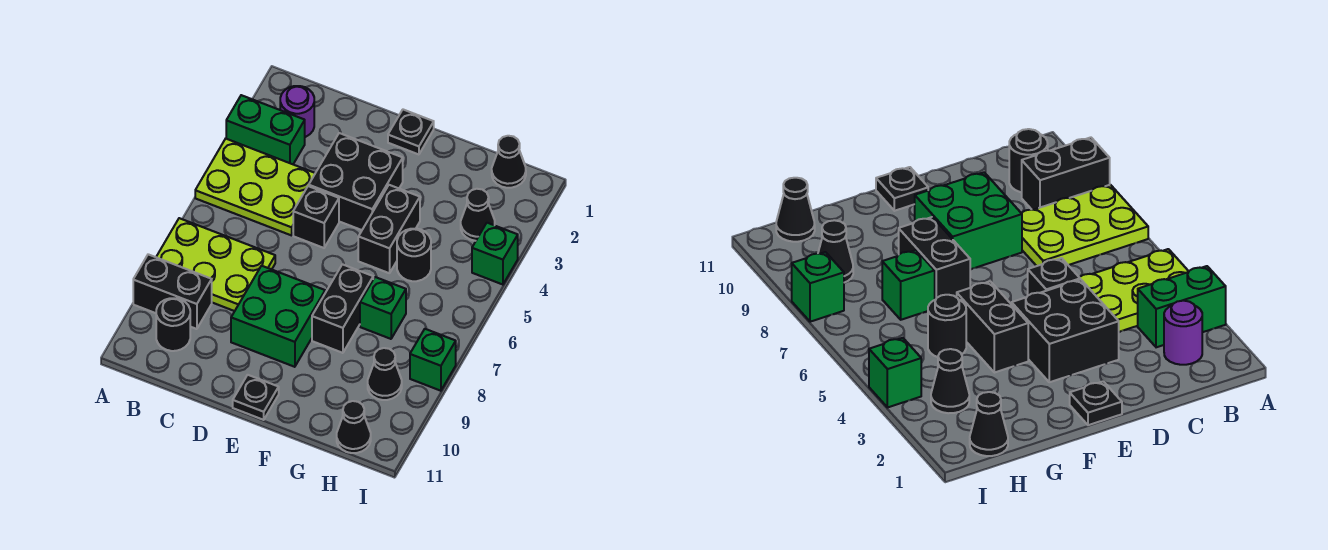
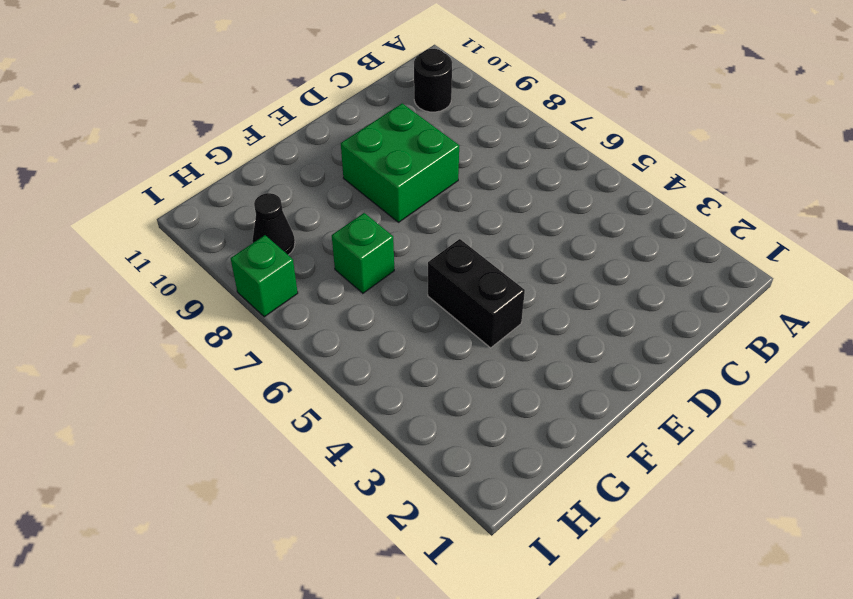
none -> green brick A3:B3 level 1
none -> lime plate A4:C5 level 1
none -> lime plate A7:C8 level 1

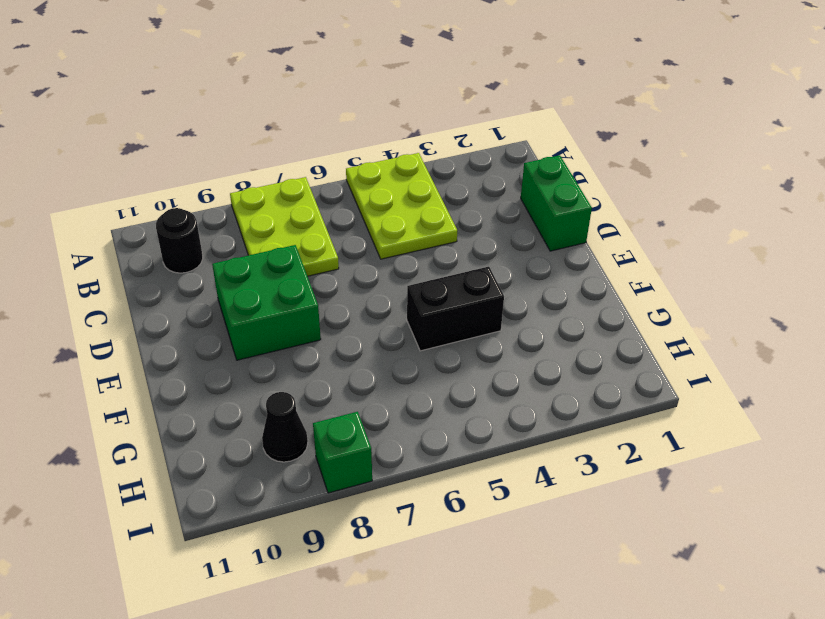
green brick C1:D1 level 1 -> green brick A3:B3 level 1
none -> black brick A9:B9 level 1
none -> purple round brick B2 level 1
none -> black brick D3:E4 level 1

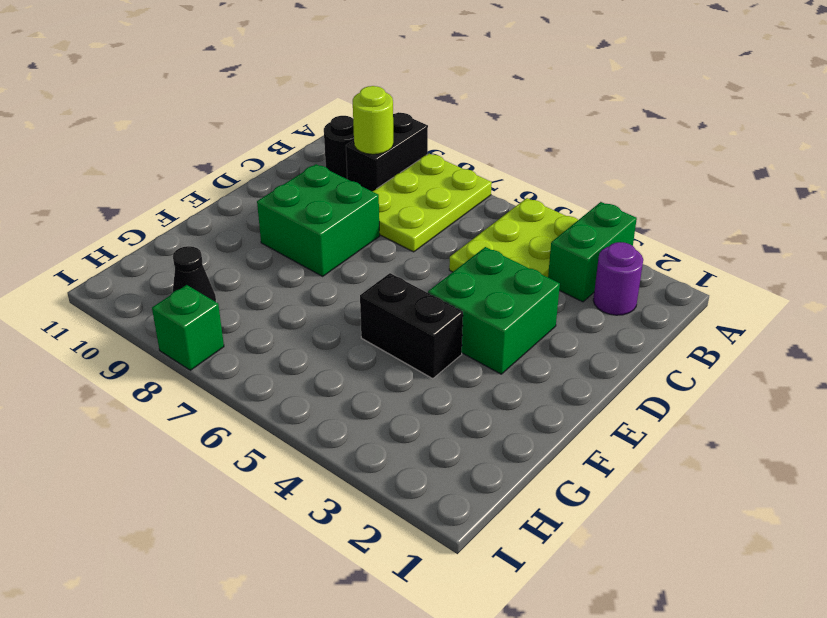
lime round brick B9 level 2 -> none
green brick D3:E4 level 1 -> black brick D3:E4 level 1
none -> black brick D5 level 1
none -> black plate E1 level 1
none -> black plate E11 level 1

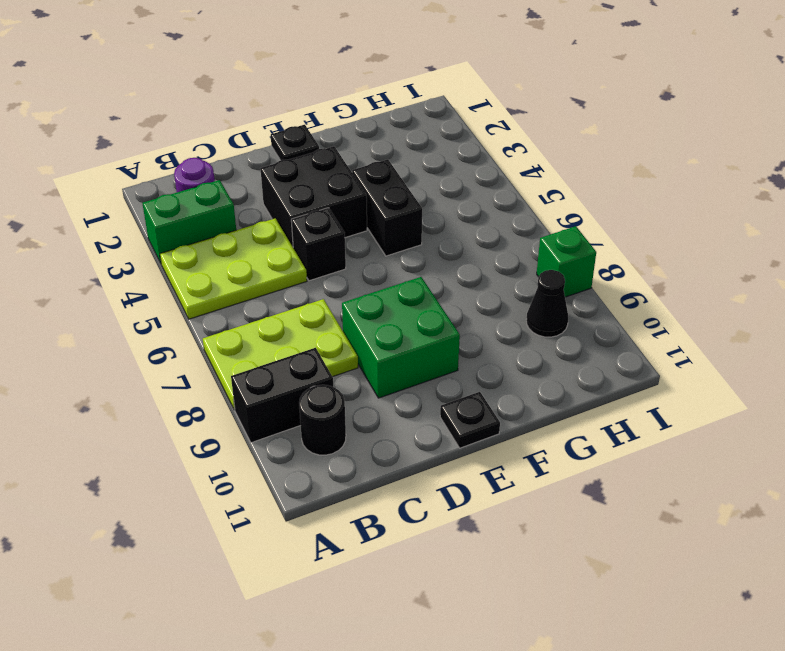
none -> black brick F7:F8 level 1
none -> black round brick G5 level 1
none -> green brick G7 level 1

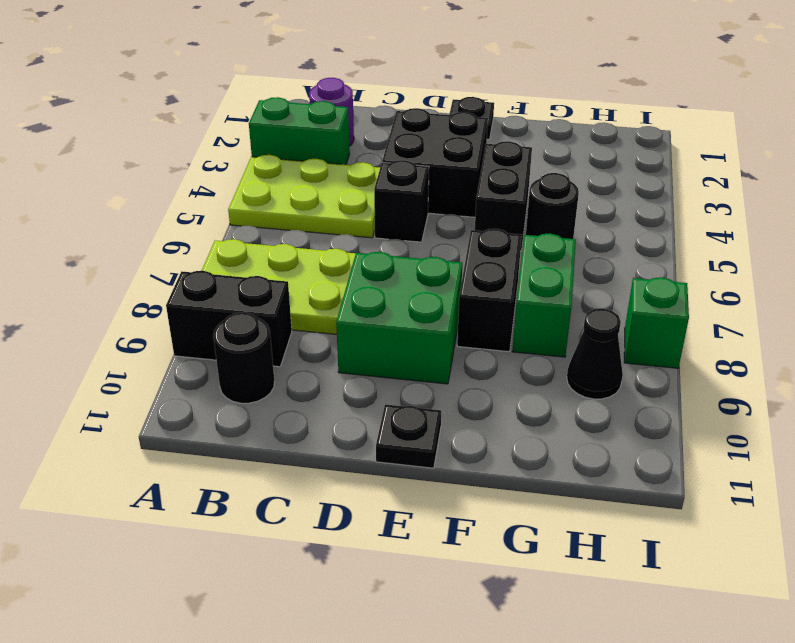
green brick G7:G8 level 1 -> green brick G7 level 1
none -> black cone H1 level 1
none -> black cone H3 level 1
none -> black cone H11 level 1

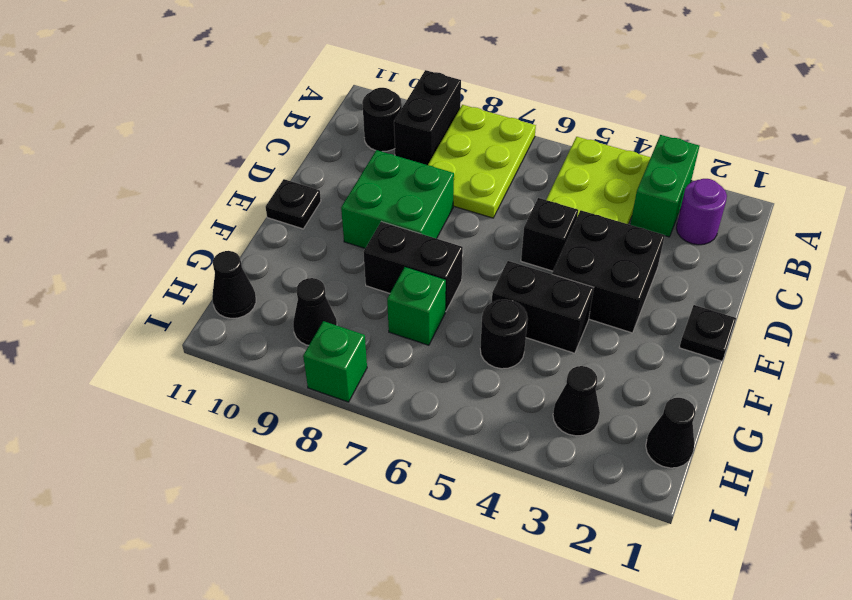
none -> green brick I4 level 1

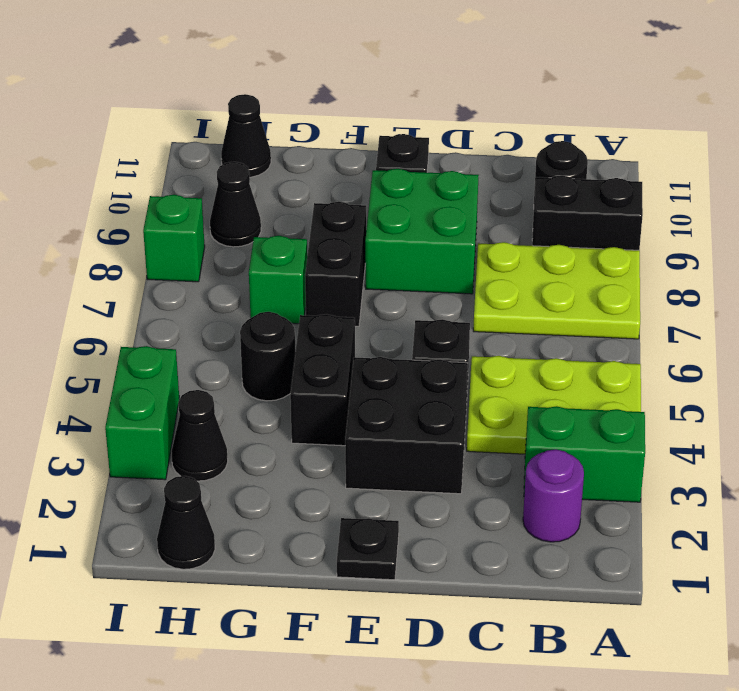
green brick I3:I4 level 1 -> green brick I4 level 1

